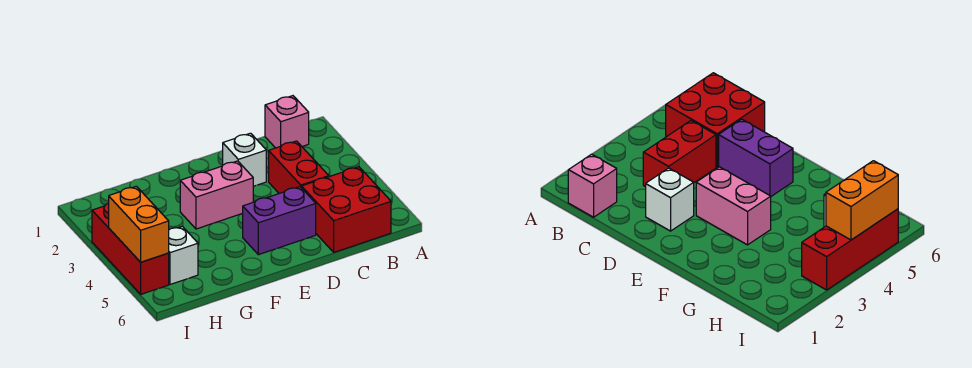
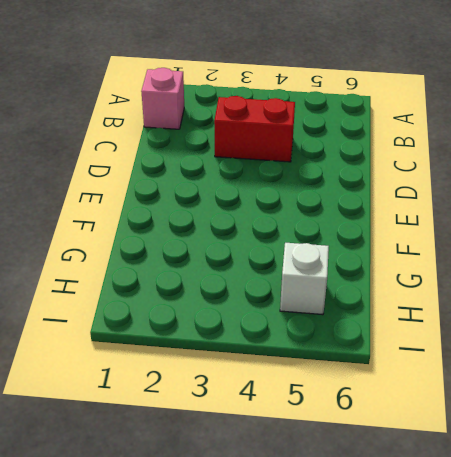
none -> red brick B5:C6 level 1
none -> white brick D2 level 1

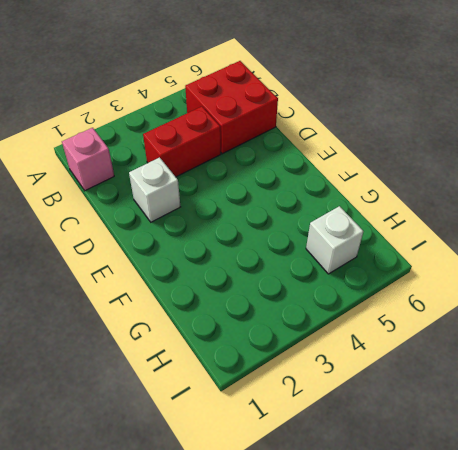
none -> purple brick D5:E5 level 1
none -> pink brick E3:F3 level 1

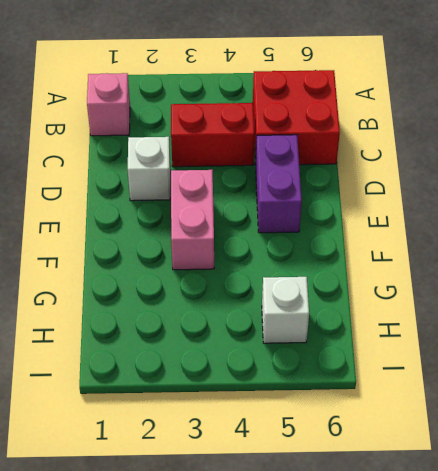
none -> red brick I3:I5 level 1
none -> orange brick I4:I5 level 2

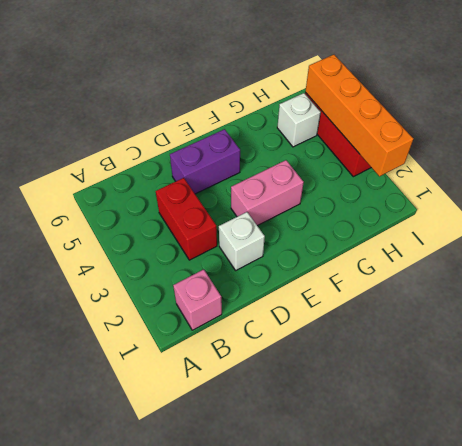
orange brick I2:I5 level 2 -> orange brick I4:I5 level 2
none -> red brick B5:C6 level 1

